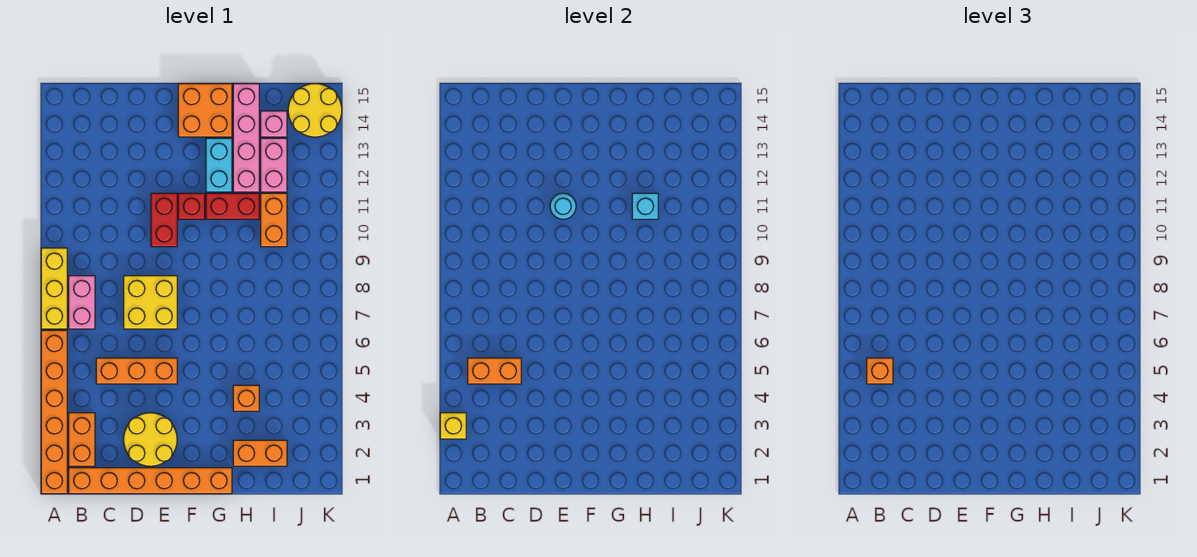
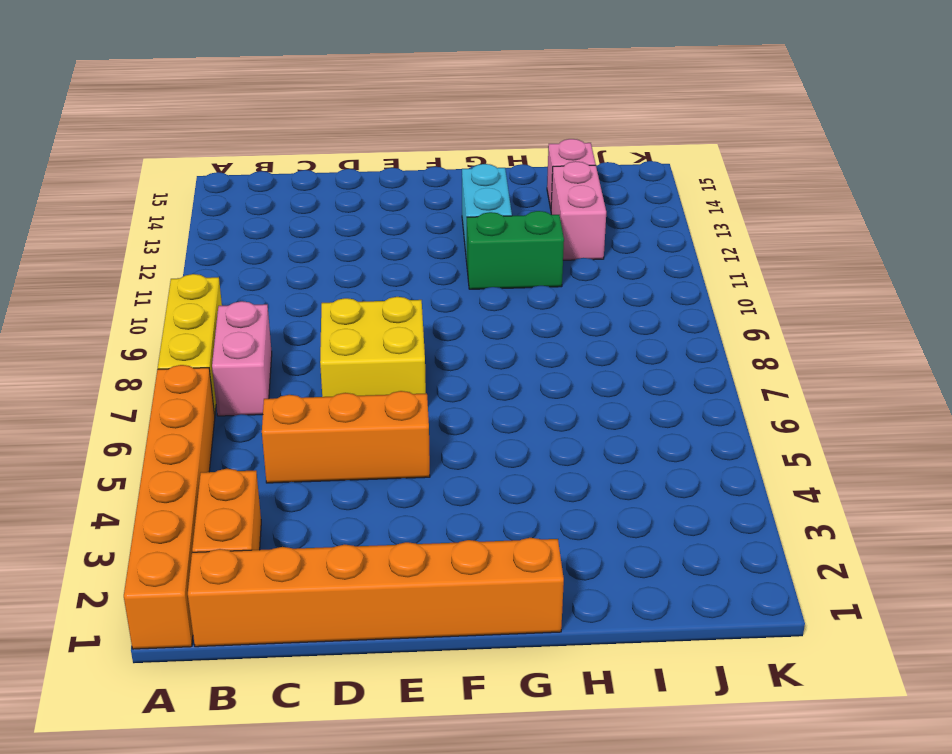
green brick G11:H11 level 1 -> red brick G11:H11 level 1
none -> yellow round brick D2:E3 level 1
none -> red brick E10:E11 level 1
none -> red brick F11 level 1

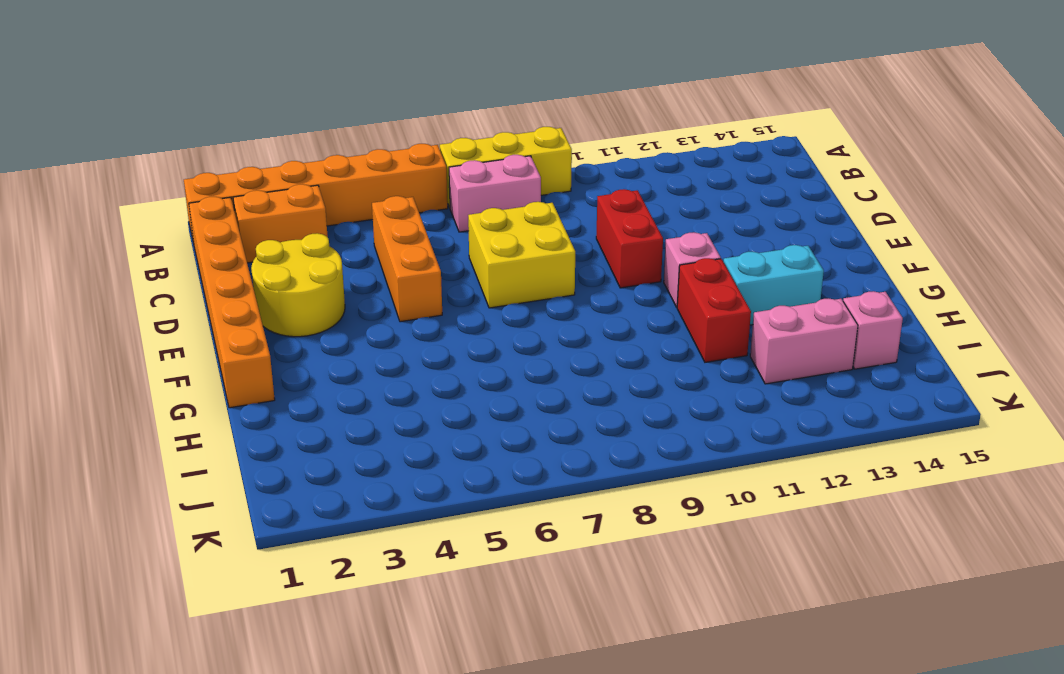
red brick D10:E10 level 1 -> red brick E10:E11 level 1
pink brick F11 level 1 -> red brick F11 level 1
none -> orange brick F14:G15 level 1
none -> orange brick H2:I2 level 1
none -> orange brick H4 level 1

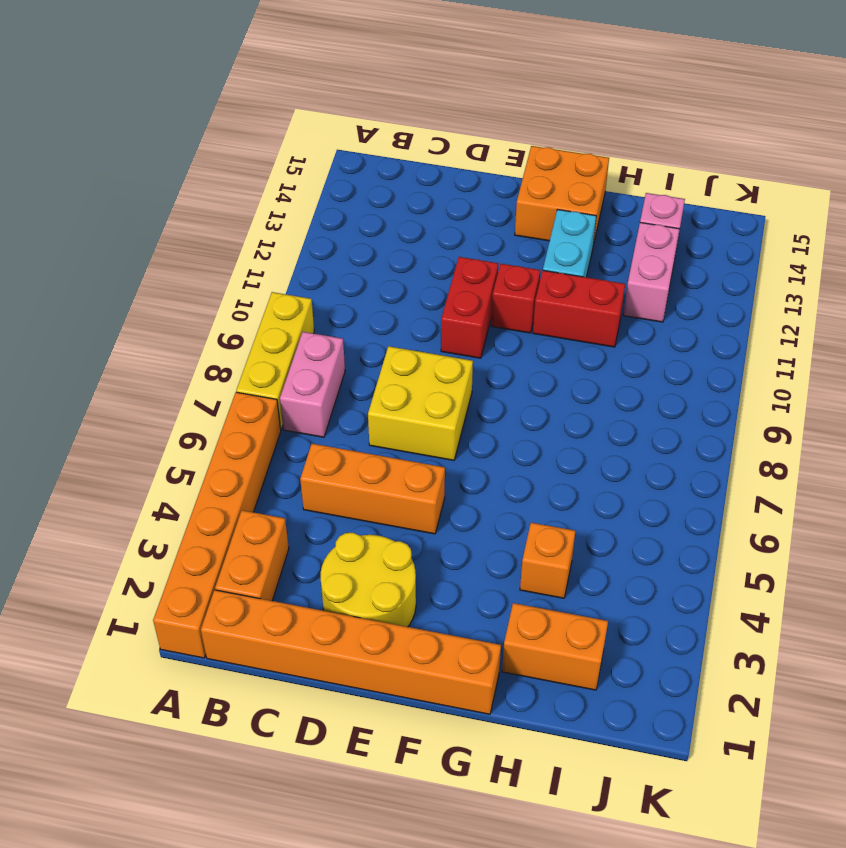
none -> pink brick H12:H15 level 1
none -> orange brick I10:I11 level 1
none -> yellow round brick J14:K15 level 1

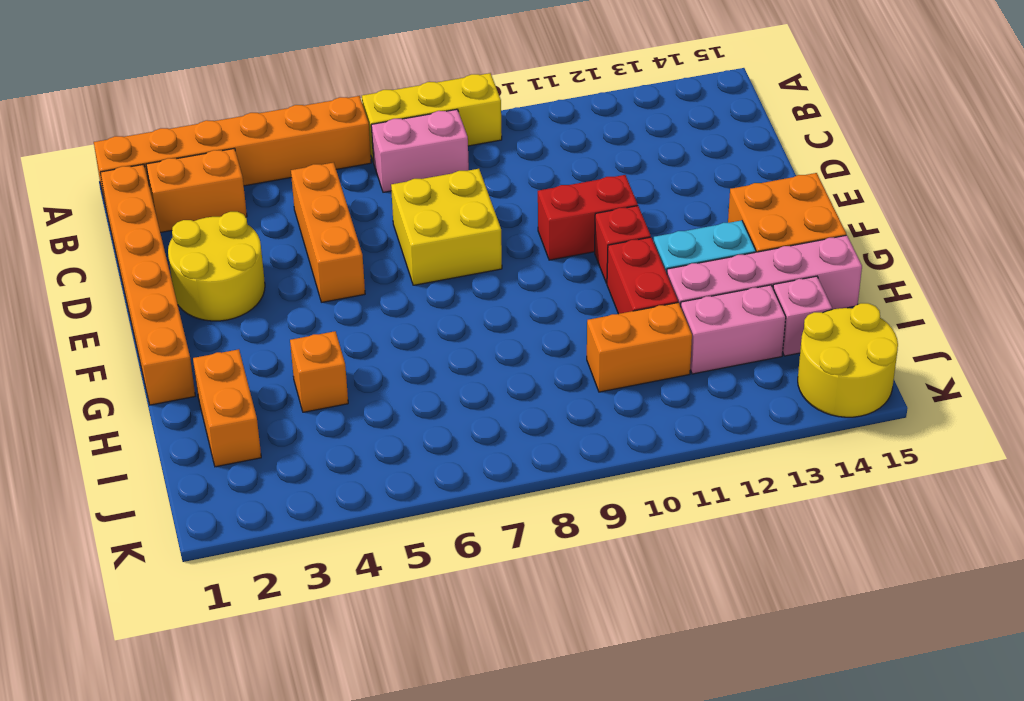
none -> yellow brick A3 level 2
none -> orange brick B5:C5 level 2
none -> cyan round brick E11 level 2

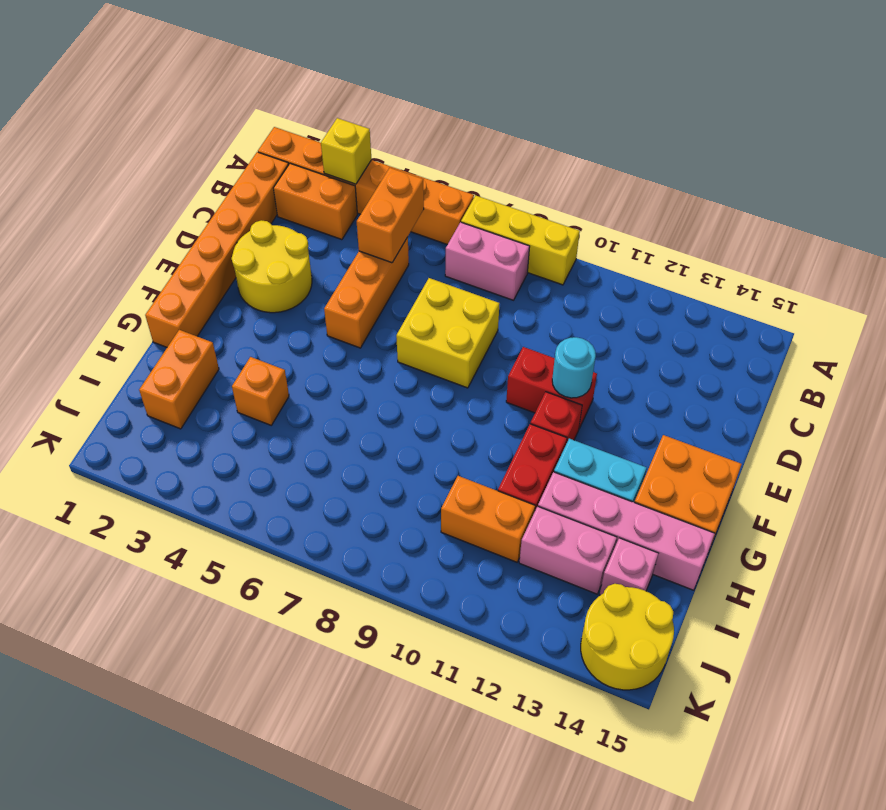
none -> cyan brick H11 level 2
none -> orange brick B5 level 3

